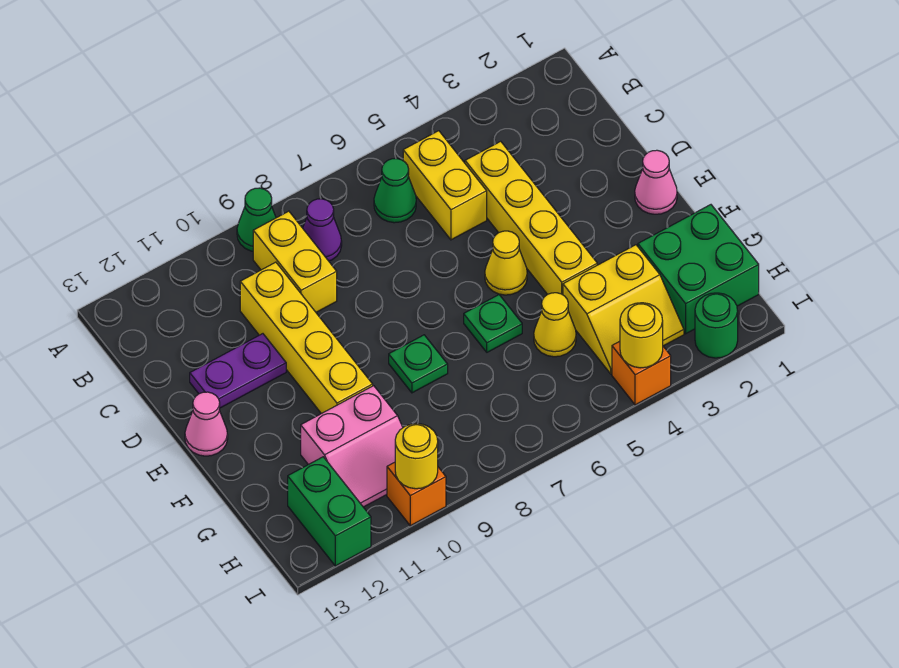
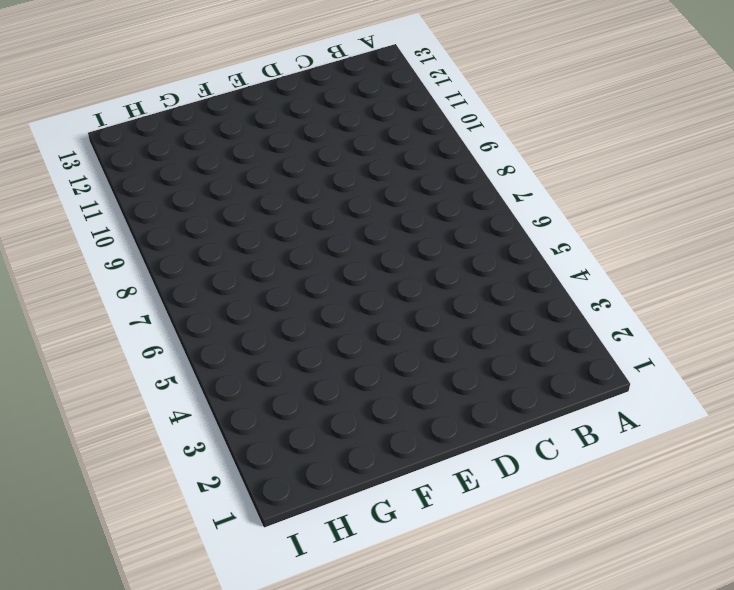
none -> green cone A9 level 1
none -> yellow brick B5:C5 level 1
none -> green cone B6 level 1

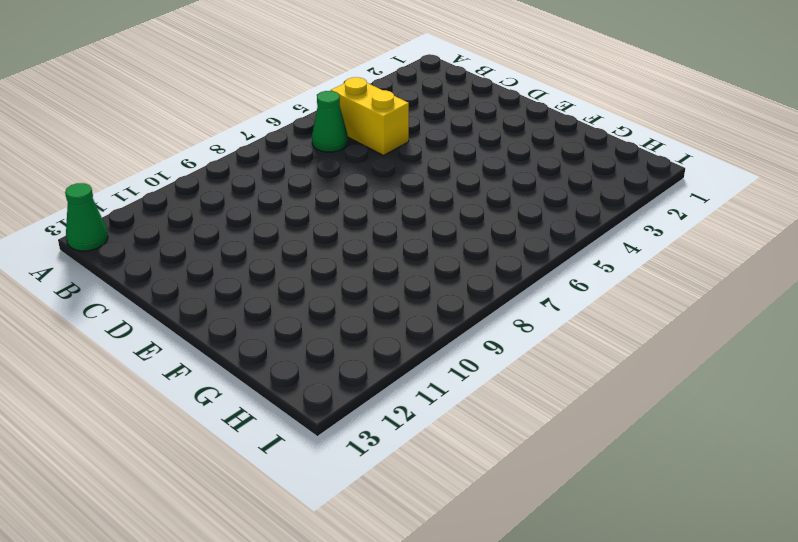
green cone A13 level 1 -> green cone A9 level 1
none -> purple cone B8 level 1
none -> yellow brick B9:C9 level 1
none -> yellow brick C4:F4 level 1

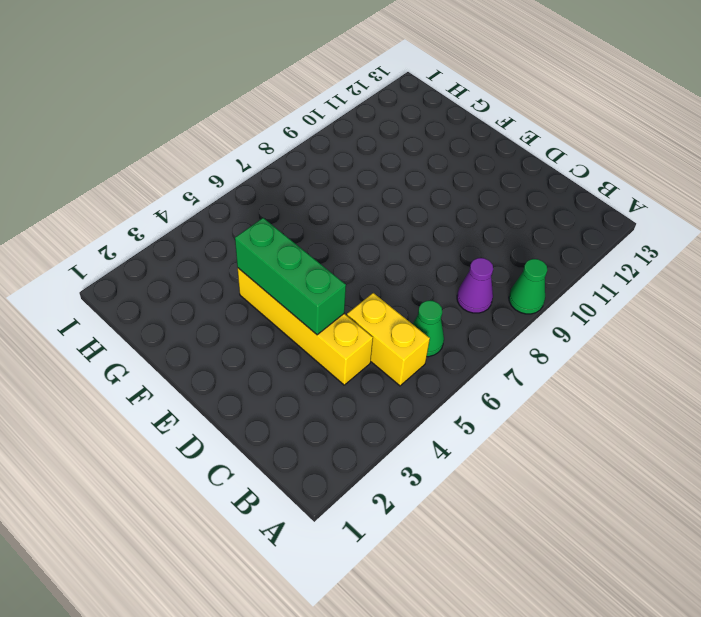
green brick D4:F4 level 2 -> none
none -> yellow brick B9:C9 level 1
none -> yellow brick C10:F10 level 1
none -> purple plate D11:D12 level 1

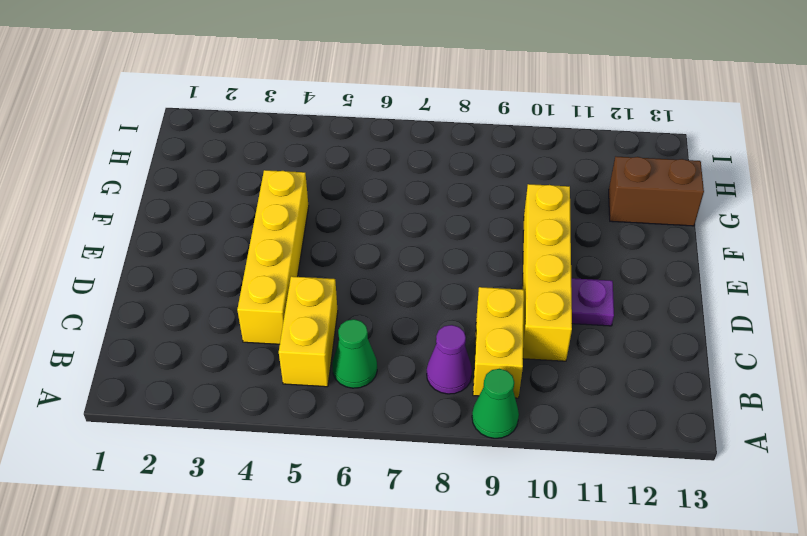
purple plate D11 level 1 -> purple plate D11:D12 level 1
brown brick G12:G13 level 1 -> none
none -> pink cone E1 level 1
none -> yellow cone E5 level 1
none -> pink cone E13 level 1

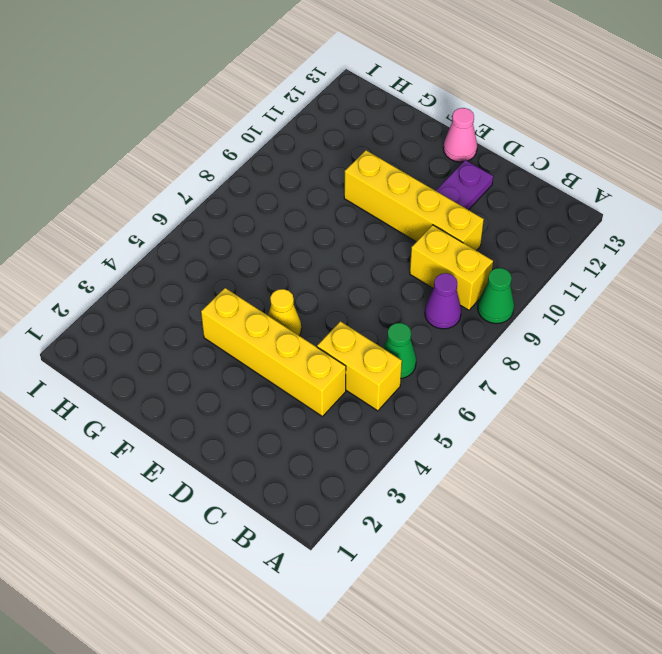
none -> pink cone E1 level 1
none -> green plate F6 level 1
none -> green plate F8 level 1

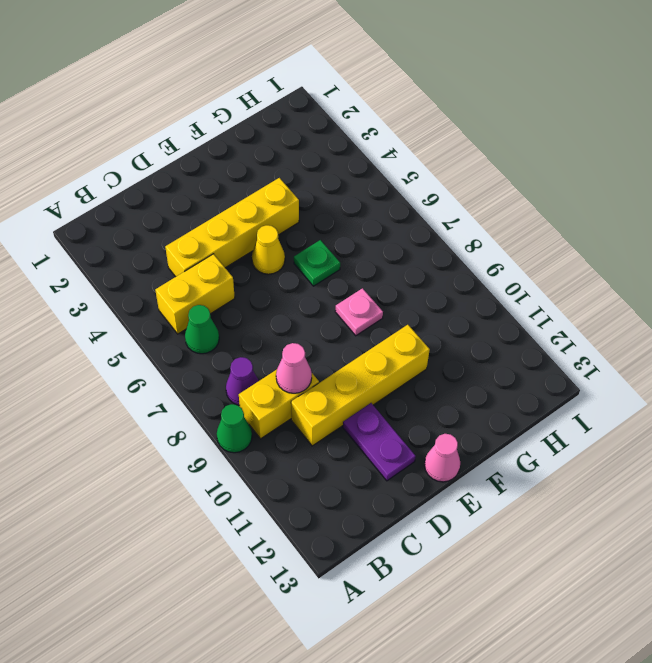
pink cone C9 level 2 -> pink cone E1 level 1
pink plate F8 level 1 -> green plate F8 level 1
none -> green brick G1:H2 level 1
none -> yellow slope G3:H4 level 1 top G
none -> yellow cone G5 level 1

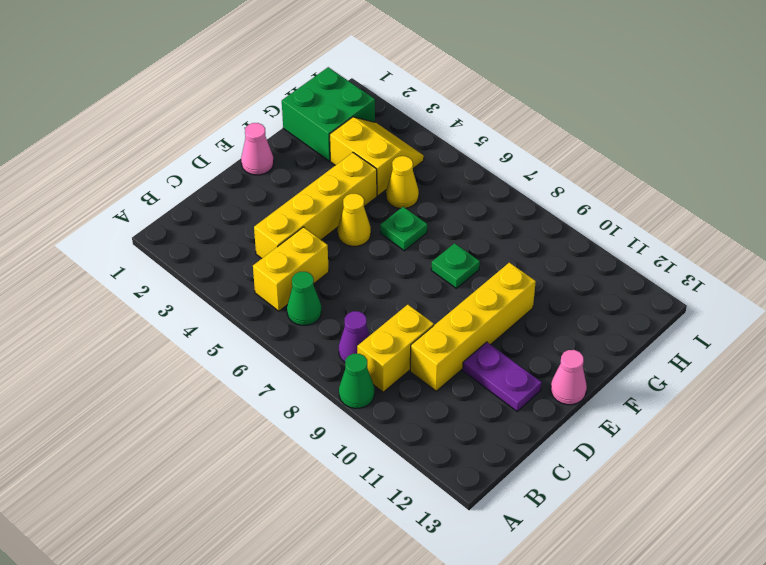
none -> pink slope G10:H11 level 1 top G
none -> green brick H12:I12 level 1
none -> green round brick I2 level 1

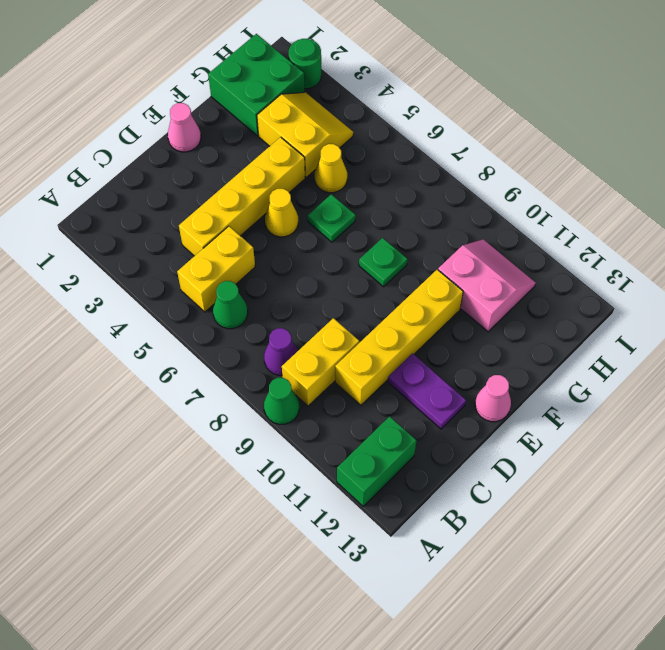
green brick A12:B12 level 1 -> green brick H12:I12 level 1
none -> orange brick I4 level 1
none -> orange brick I10 level 1
none -> yellow round brick I4 level 2

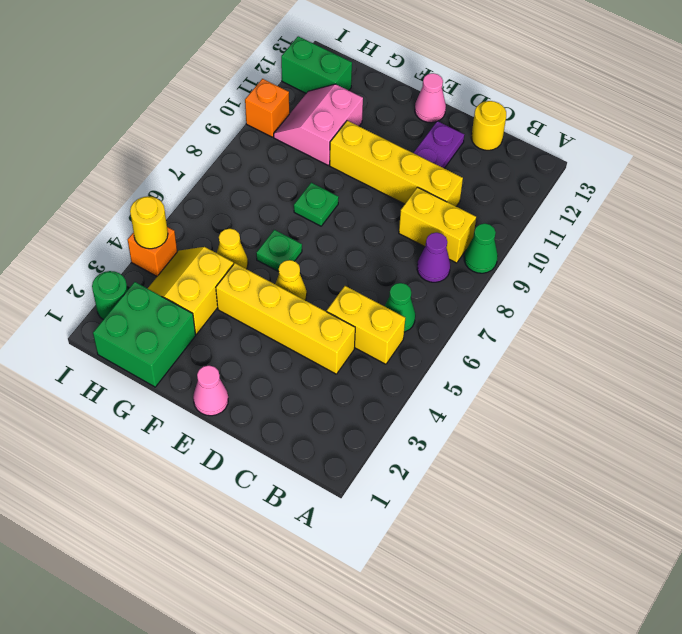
yellow round brick C13 level 1 -> yellow round brick I10 level 2

